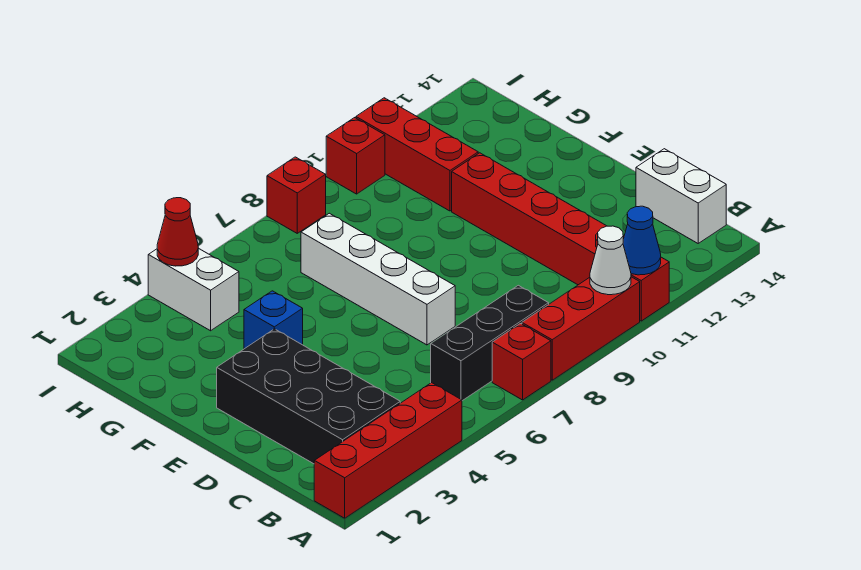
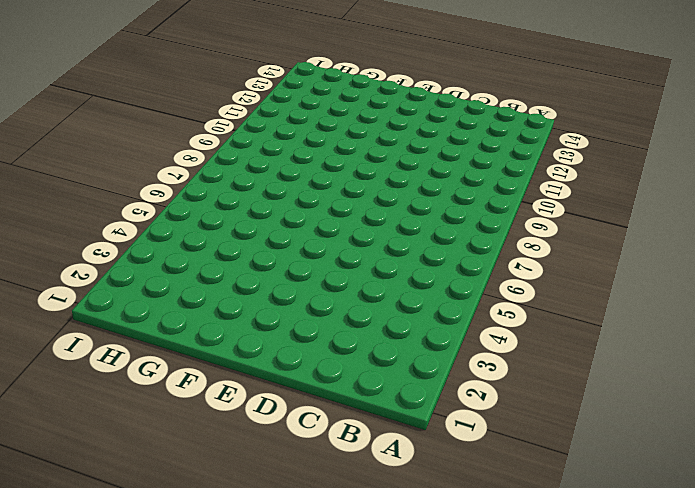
none -> red brick A1:A4 level 1
none -> red brick A7 level 1
none -> red brick A8:A10 level 1

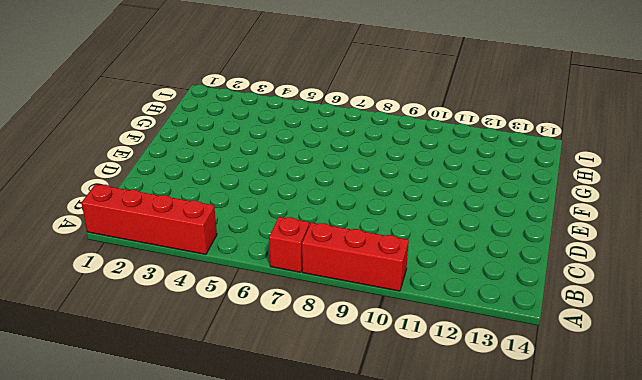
none -> red brick A11:F11 level 1
none -> black brick B2:E3 level 1
none -> black brick B6:B8 level 1

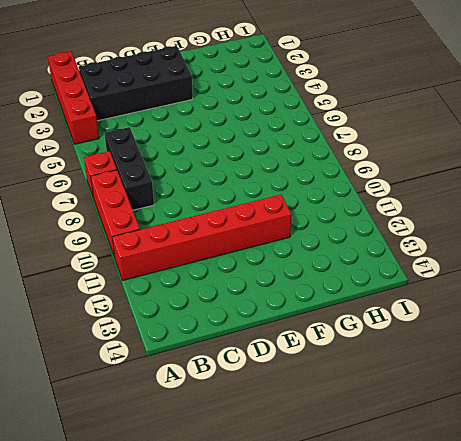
none -> white brick B14:C14 level 1
none -> white brick D7:G7 level 1
none -> blue brick F4 level 1

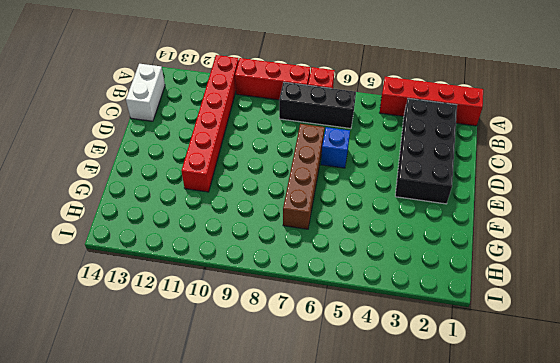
blue brick D6 level 1 -> blue brick F4 level 1
brown brick D7:G7 level 1 -> white brick D7:G7 level 1
none -> red brick G11:I11 level 1
none -> white brick H4:I4 level 1
none -> red brick I8 level 1

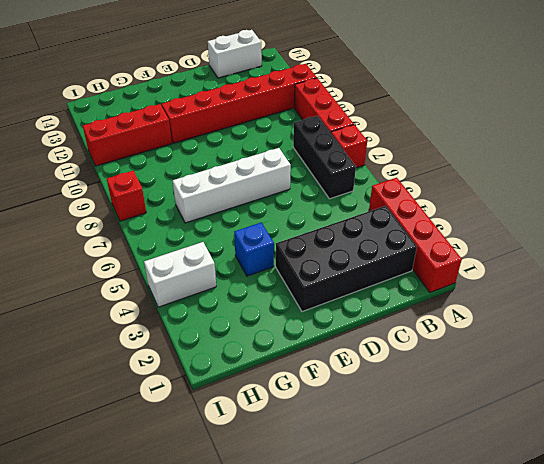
none -> red brick I10 level 1
none -> white cone A10 level 2
none -> blue cone A11 level 2

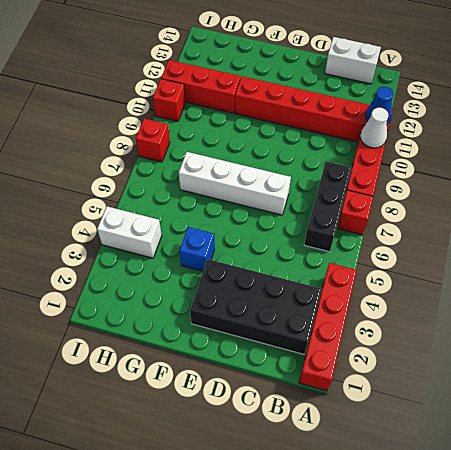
none -> red cone I4 level 2

